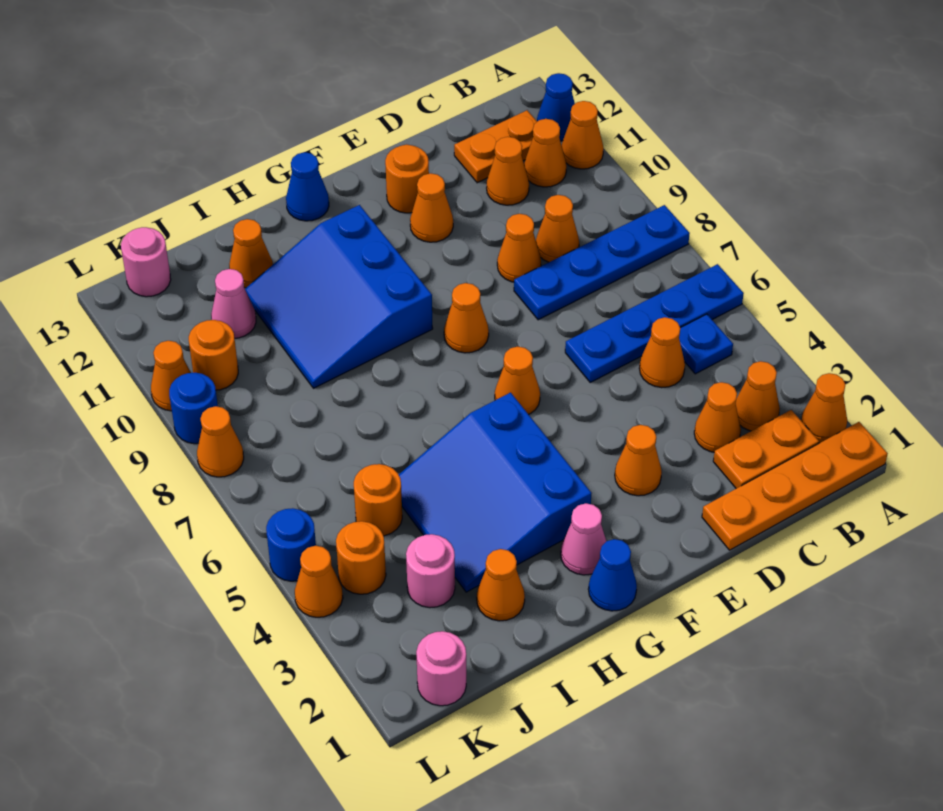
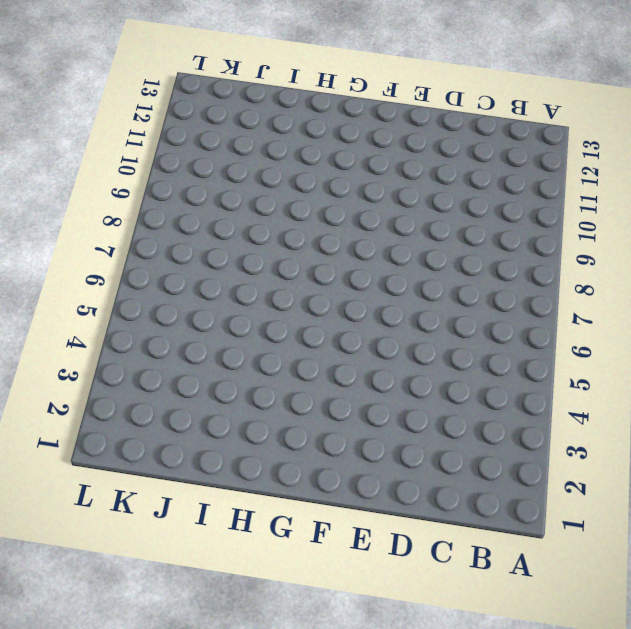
none -> orange plate A1:D1 level 1
none -> orange cone A2 level 1
none -> blue plate A6:D6 level 1
none -> blue plate A8:D8 level 1

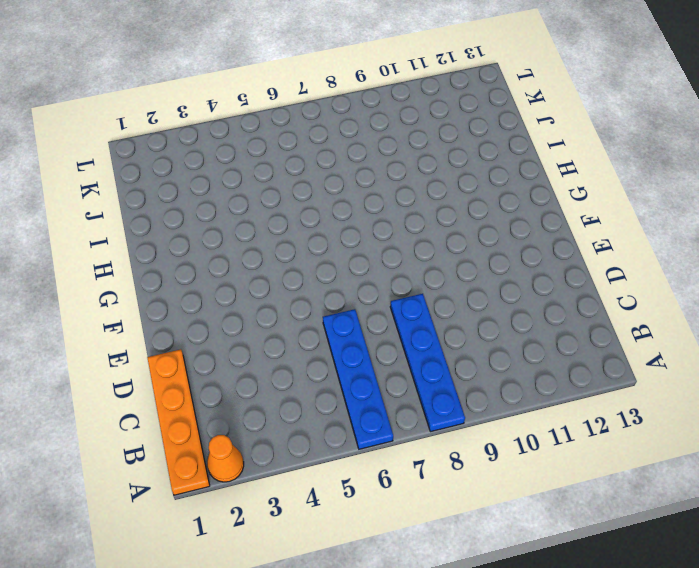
none -> orange cone A11 level 1
none -> blue cone A12 level 1
none -> orange plate B2:C2 level 1
none -> orange cone B3 level 1

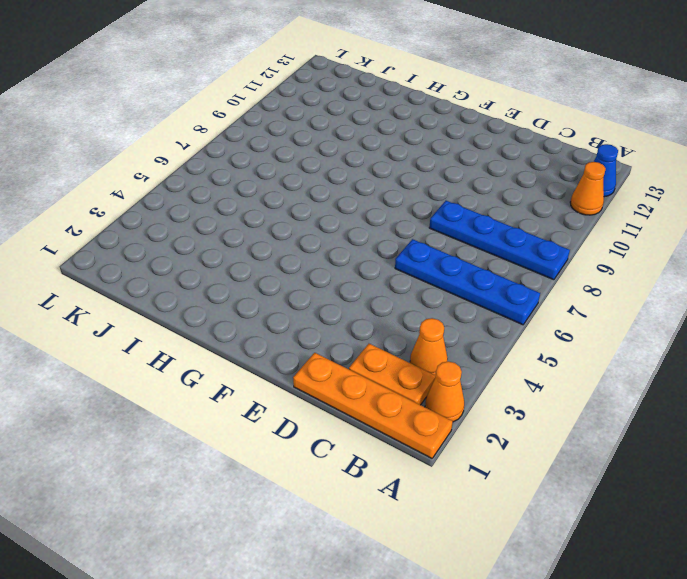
none -> blue plate B5 level 1
none -> orange cone B11 level 1
none -> orange plate B12:C12 level 1
none -> orange cone C3 level 1

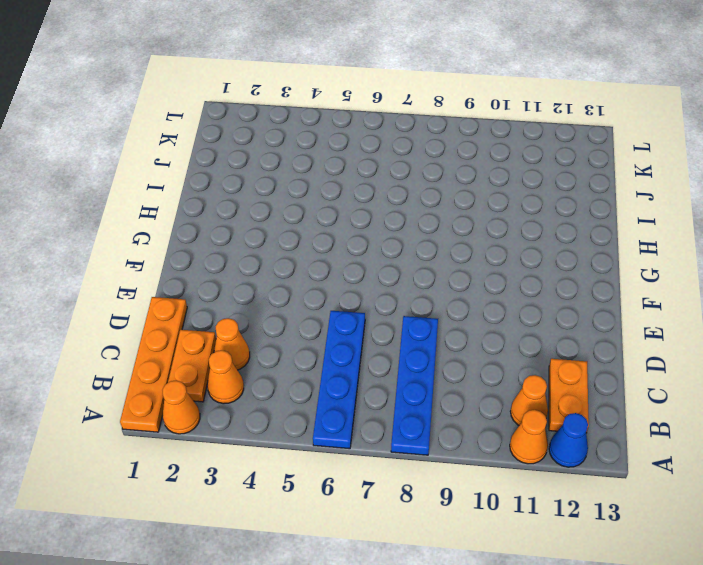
none -> blue plate B5 level 1
none -> orange cone C5 level 1
none -> orange cone C9 level 1
none -> orange cone C11 level 1

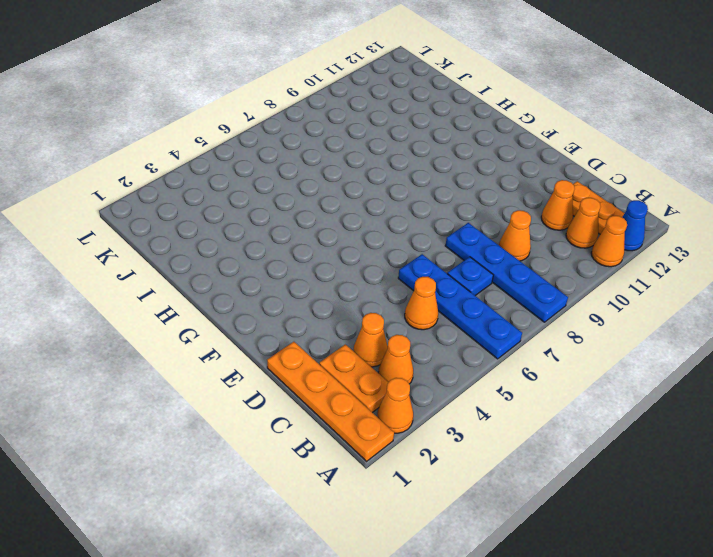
blue plate C7 level 1 -> blue plate B5 level 1
none -> orange cone D9 level 1
none -> orange cone E3 level 1
none -> orange cone E11 level 1
none -> orange round brick E12 level 1

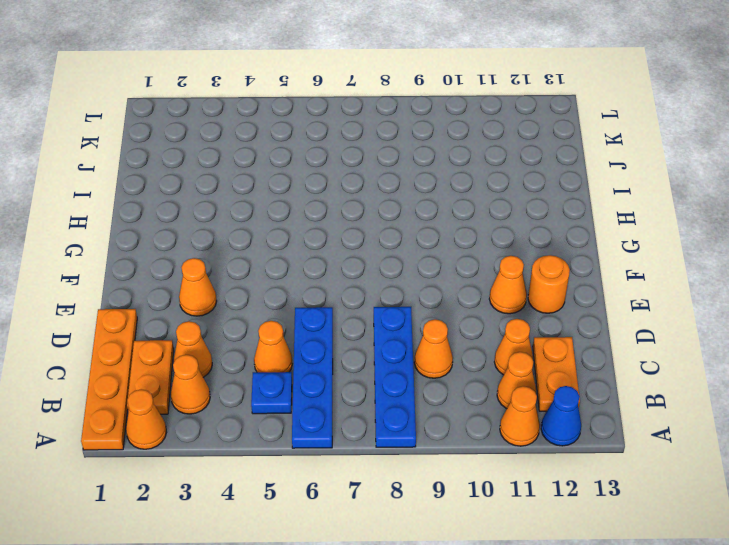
none -> orange cone D9 level 1
none -> orange cone F6 level 1
none -> orange cone F8 level 1
none -> blue cone G1 level 1

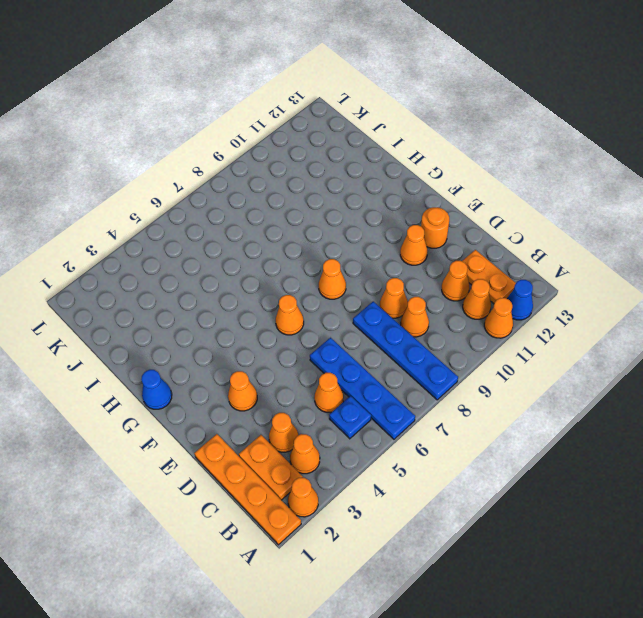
none -> pink cone G2 level 1
none -> blue slope G3:I5 level 1 top G
none -> blue slope G9:I11 level 1 top G
none -> blue cone G13 level 1

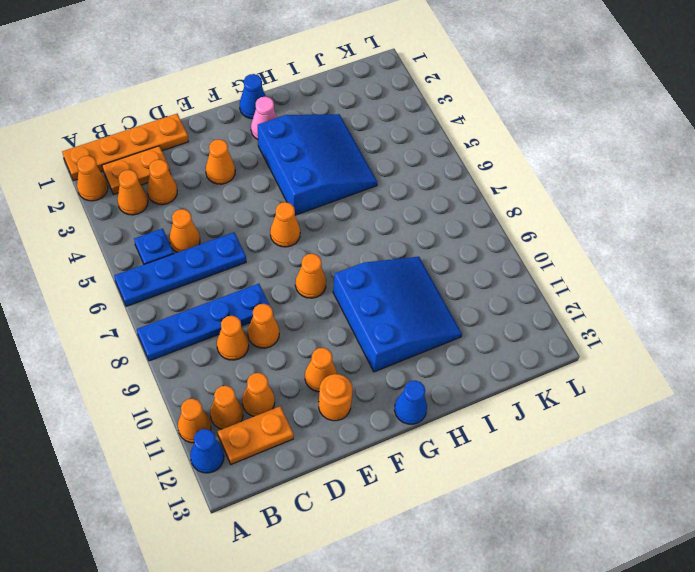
none -> orange cone I2 level 1
none -> orange cone I12 level 1
none -> pink round brick J3 level 1
none -> orange round brick J5 level 1

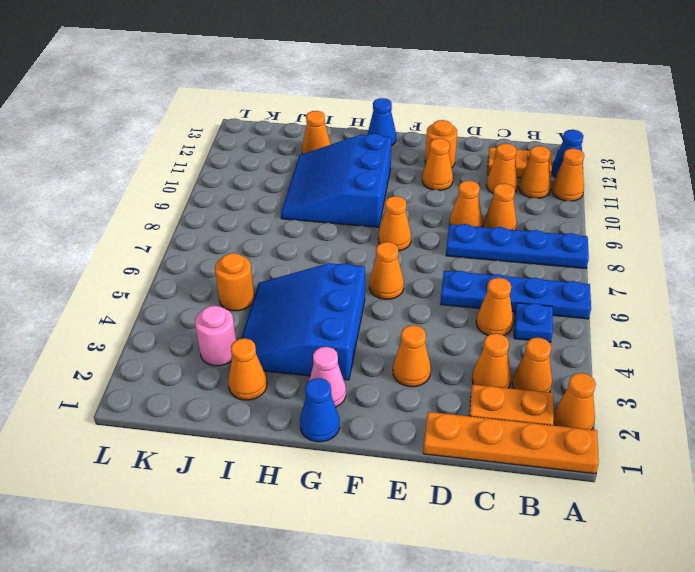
none -> pink cone J11 level 1
none -> pink round brick K1 level 1
none -> orange round brick K4 level 1
none -> orange round brick K10 level 1

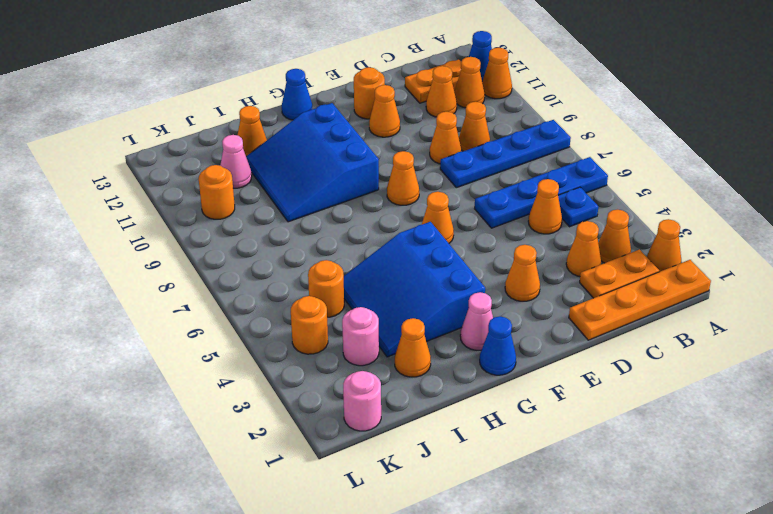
none -> pink round brick K13 level 1
none -> orange cone L4 level 1
none -> blue round brick L5 level 1
none -> orange cone L8 level 1

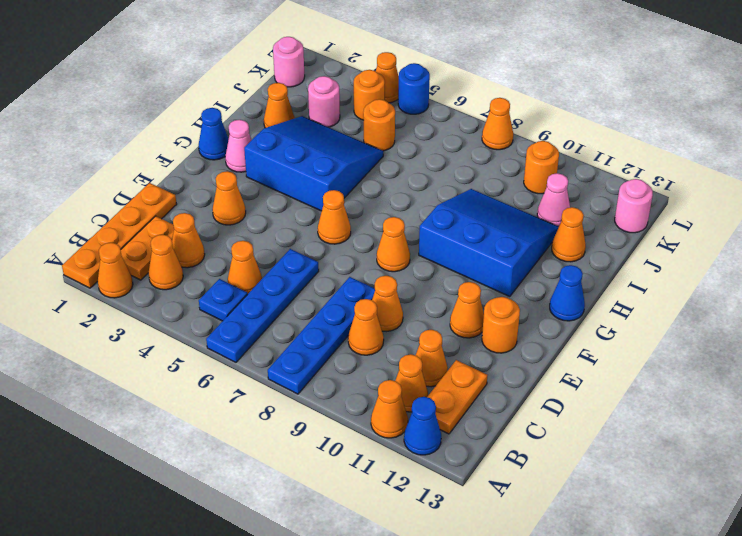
none -> blue round brick L9 level 1
none -> orange cone L10 level 1

